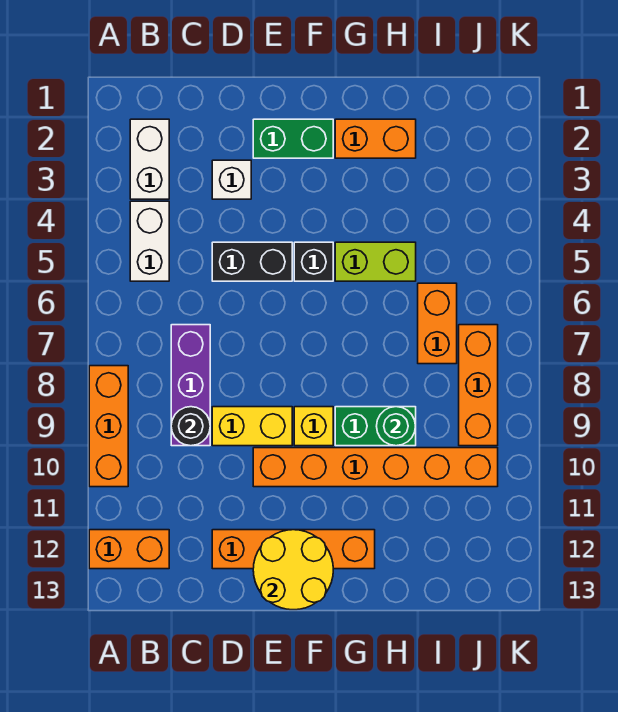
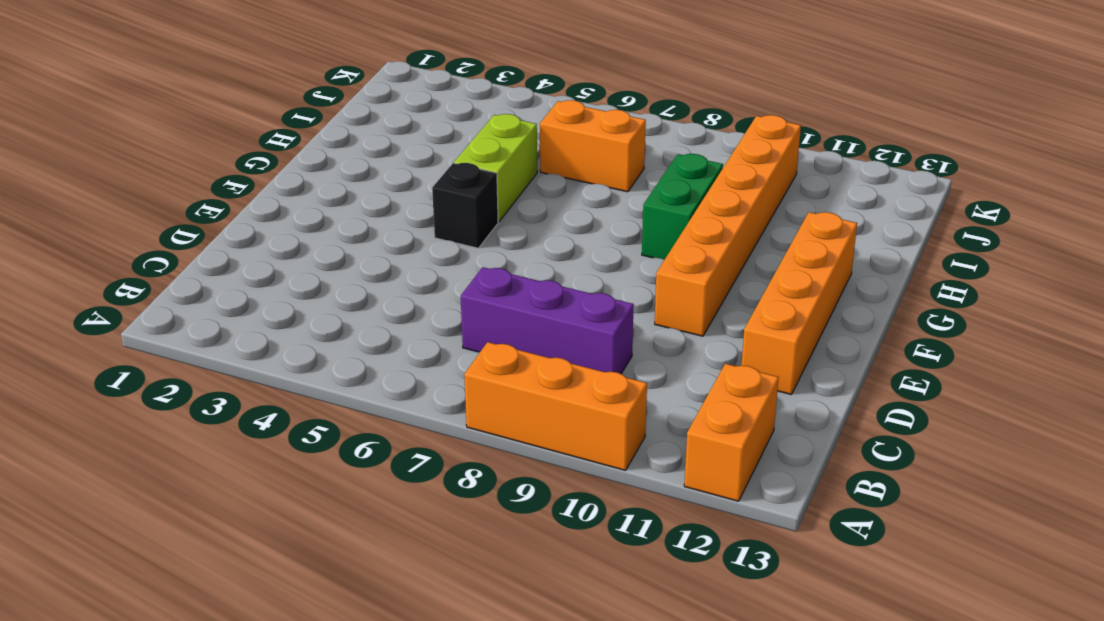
none -> white brick B2:B3 level 1
none -> white brick B4:B5 level 1
none -> white brick D3 level 1

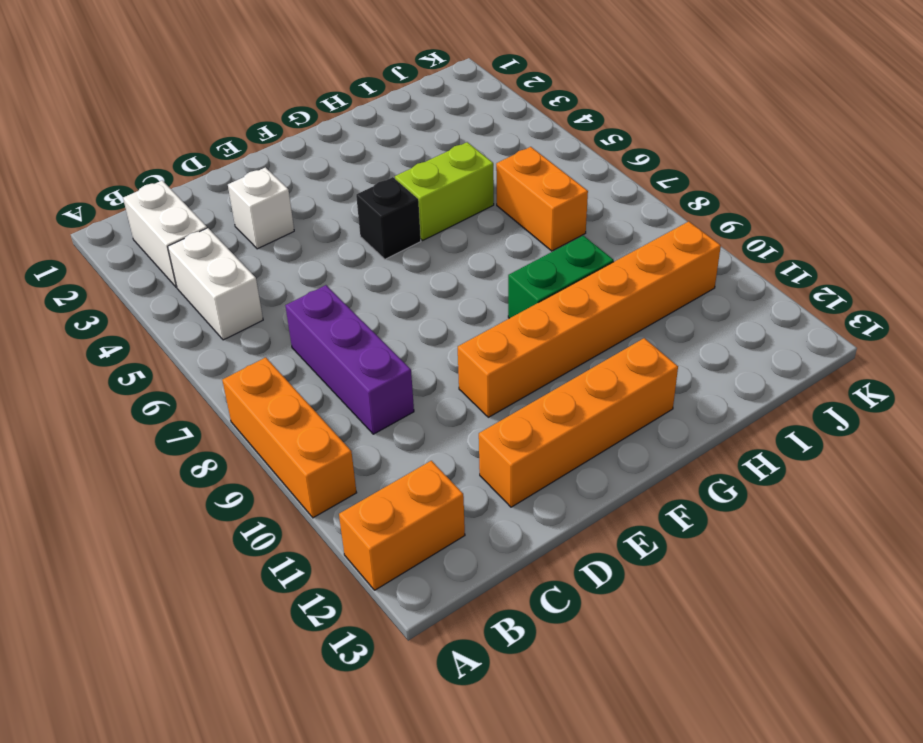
none -> black brick D5:E5 level 1
none -> yellow brick D9:E9 level 1
none -> green brick E2:F2 level 1

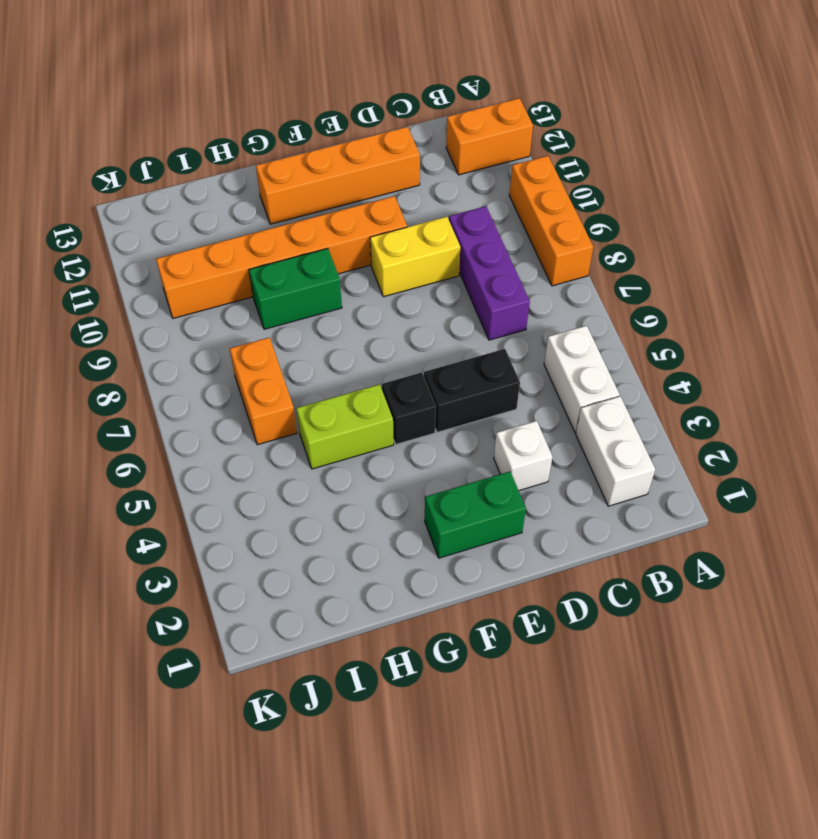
none -> yellow brick F9 level 1
none -> orange brick G2:H2 level 1
none -> orange brick J7:J9 level 1

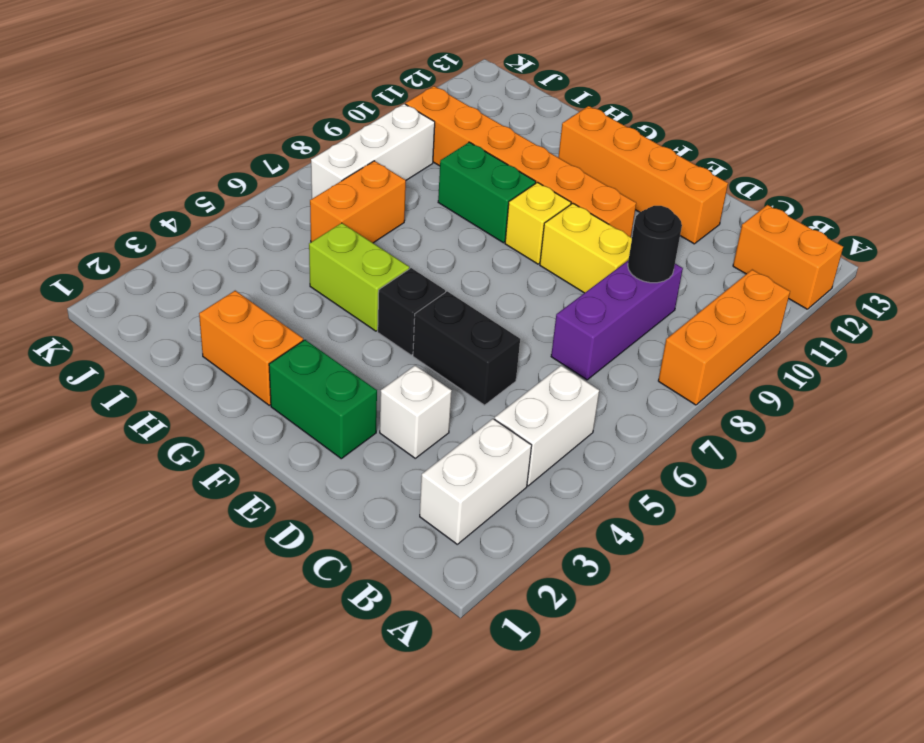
white brick J7:J9 level 1 -> orange brick J7:J9 level 1
none -> yellow round brick E12:F13 level 2
none -> green round brick H9 level 2

